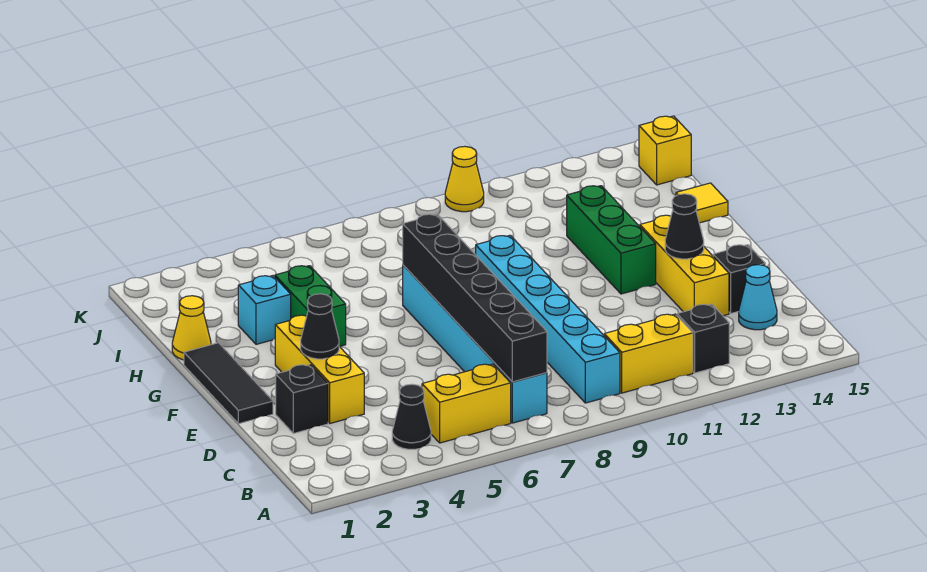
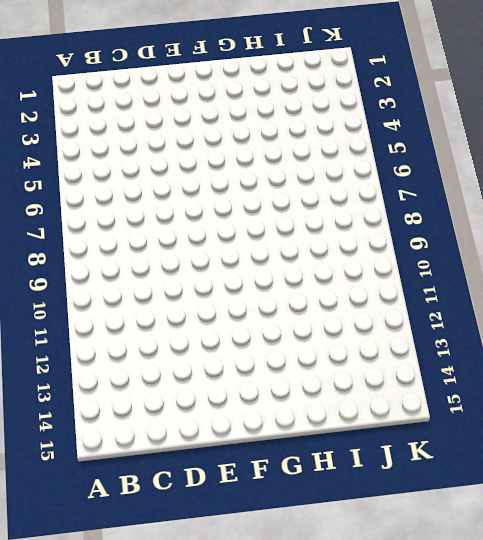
none -> black cone B4 level 1
none -> yellow brick B5:B6 level 1
none -> cyan brick B7:G7 level 1

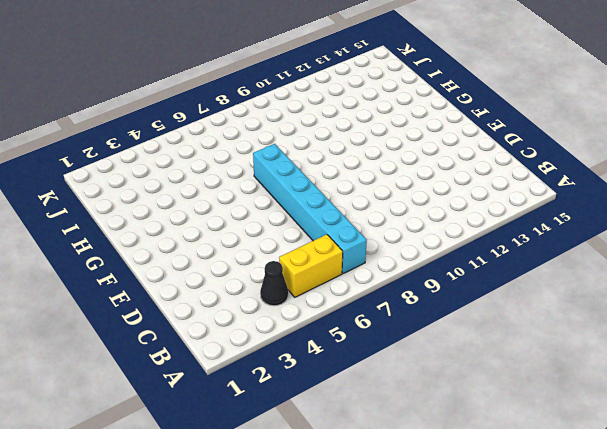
none -> cyan brick B9:G9 level 1
none -> yellow brick B10:B11 level 1
none -> black brick B12 level 1

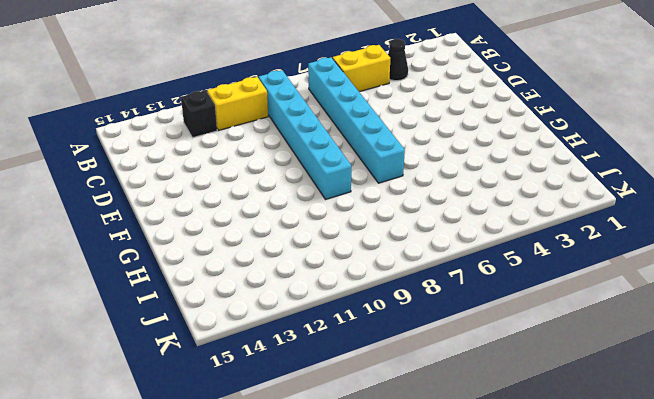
none -> cyan cone C14 level 1
none -> black brick D2 level 1
none -> yellow brick D3:F3 level 1

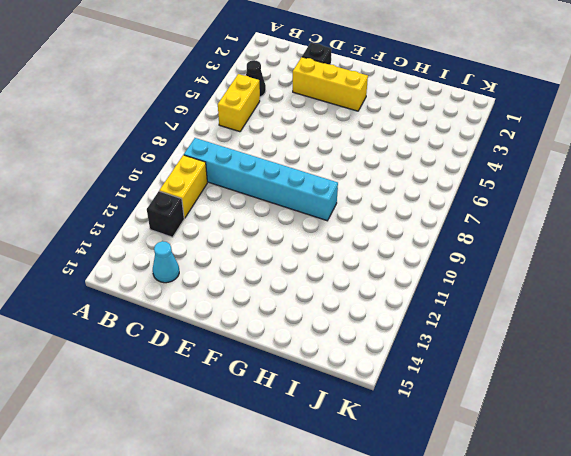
none -> cyan brick B7:G7 level 1
none -> yellow brick D13:F13 level 1
none -> black brick D14 level 1

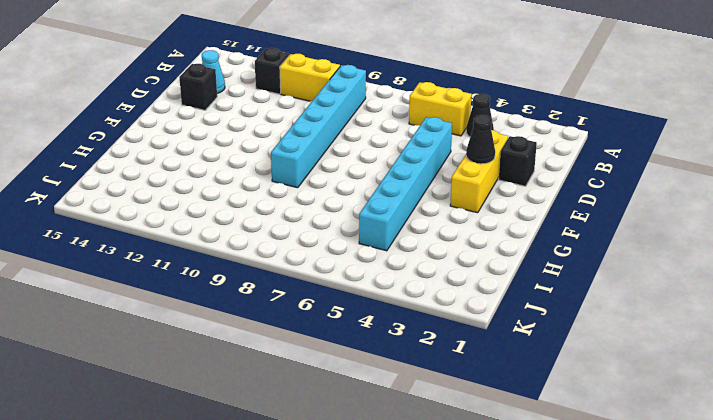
cyan brick D5:I5 level 1 -> cyan brick B7:G7 level 1
none -> yellow brick D13:F13 level 1
none -> black tile E1:G1 level 1
none -> green brick F12:H12 level 1

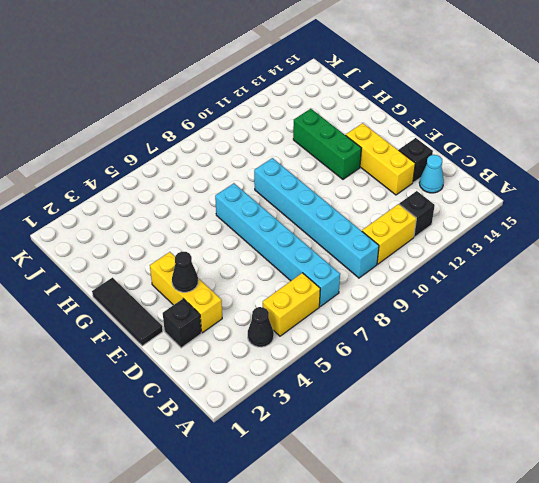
none -> green brick G4:H4 level 1
none -> yellow cone H1 level 1
none -> cyan brick H3 level 1

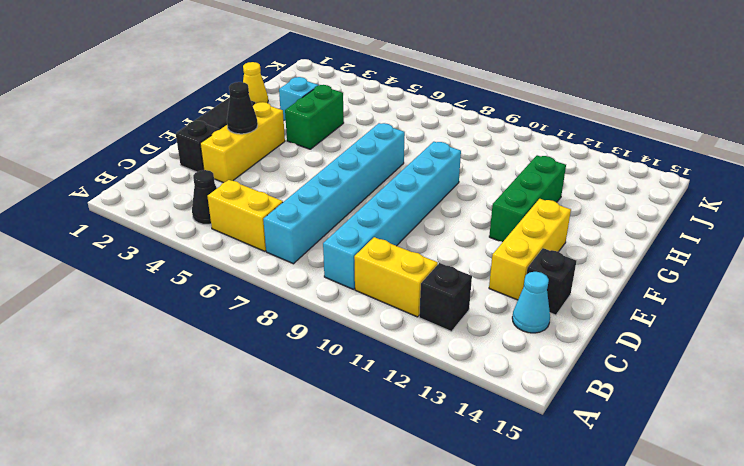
none -> yellow tile H15 level 1
none -> yellow brick J15 level 1
none -> yellow cone K10 level 1

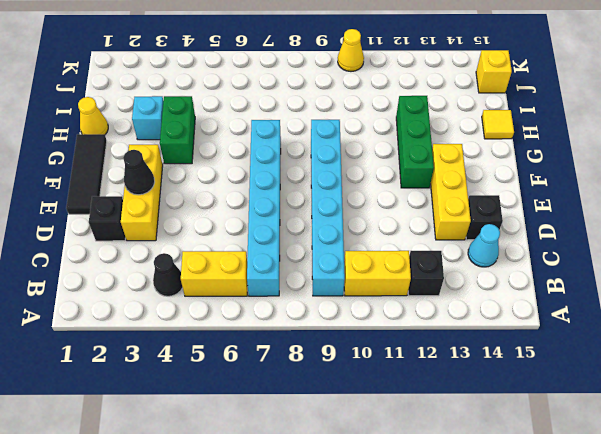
none -> black brick B7:G7 level 2
none -> black cone E13 level 2

